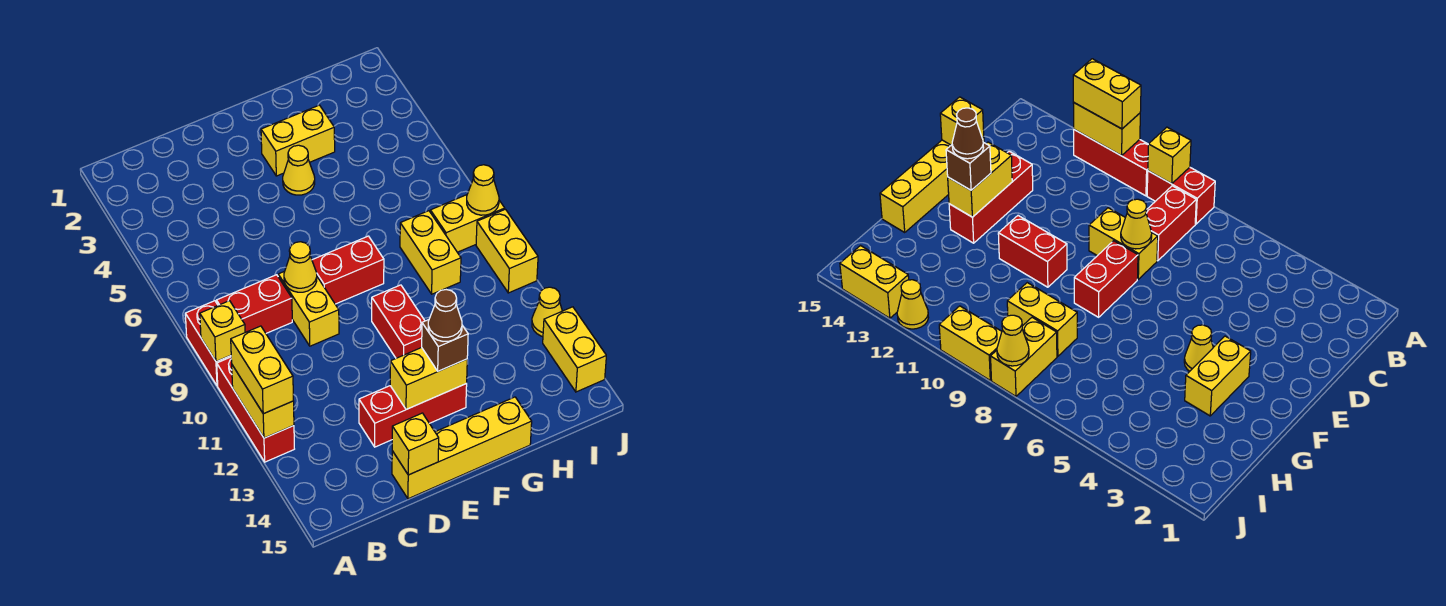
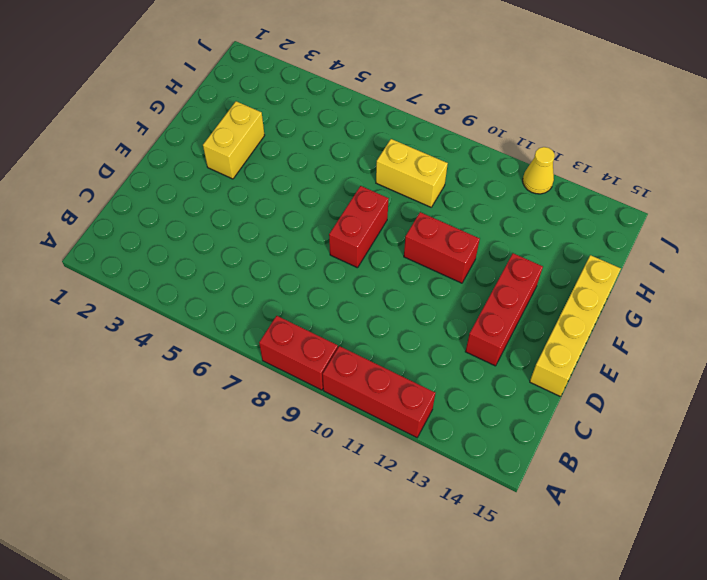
none -> red brick B8:C8 level 1
none -> yellow brick D8:D9 level 1
none -> yellow cone F4 level 1

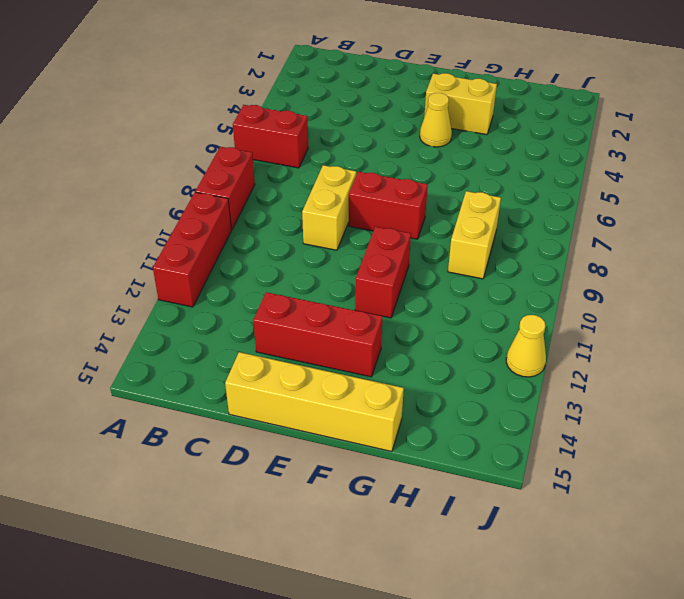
red brick A6:B6 level 1 -> red brick B8:C8 level 1
none -> yellow brick I8:J8 level 1
none -> yellow brick J9:J10 level 1
none -> yellow brick J13:J14 level 1

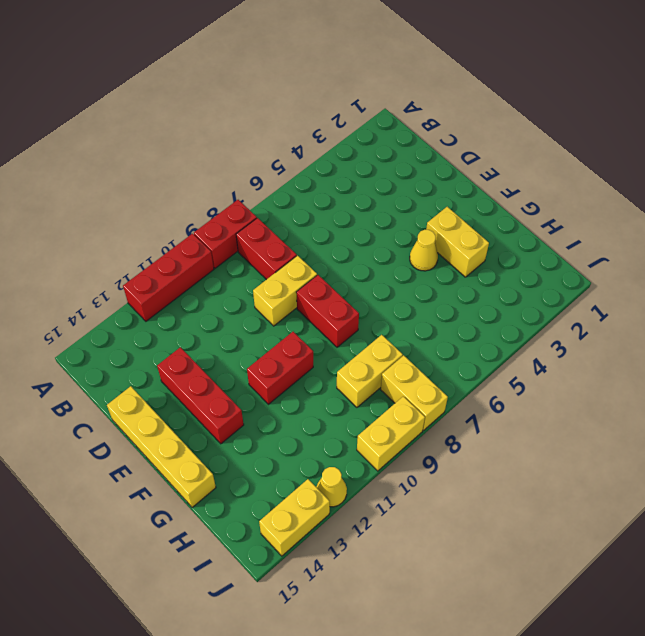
none -> yellow brick A9 level 2
none -> yellow brick A11:A12 level 2
none -> yellow cone D8 level 2

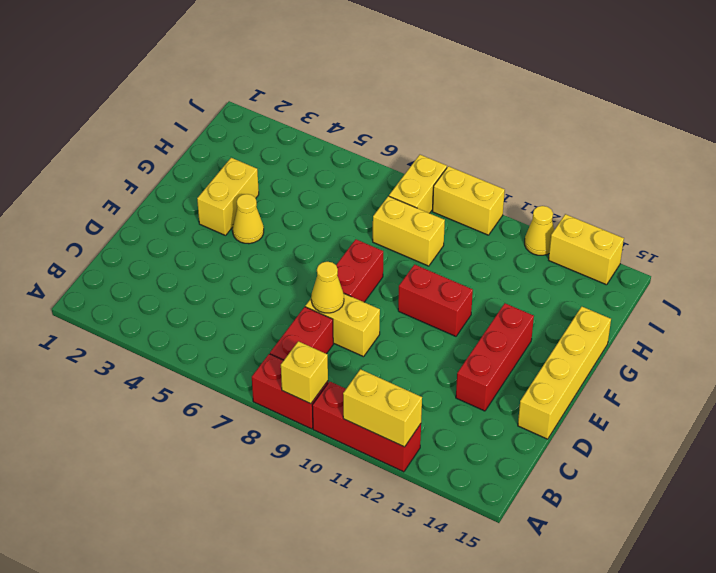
none -> yellow brick D15 level 2
none -> yellow brick E13:F13 level 2
none -> yellow cone J8 level 2

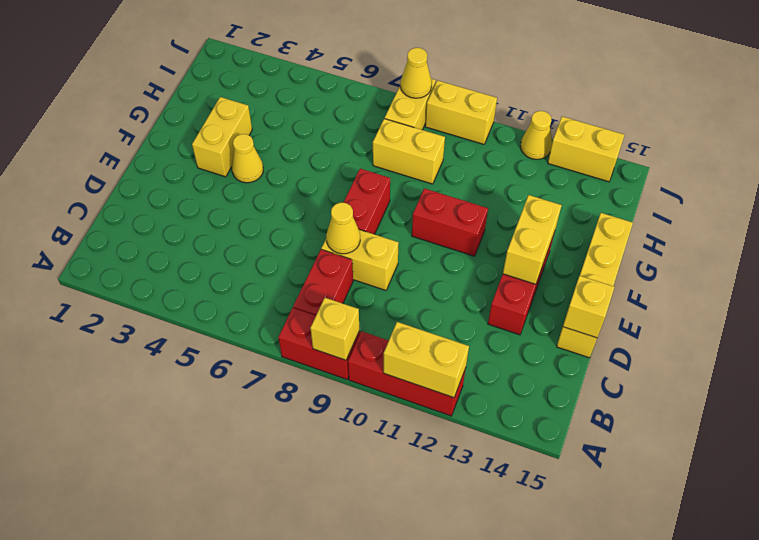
none -> yellow brick A11:A12 level 3
none -> brown brick F13 level 3
none -> brown cone F13 level 4

